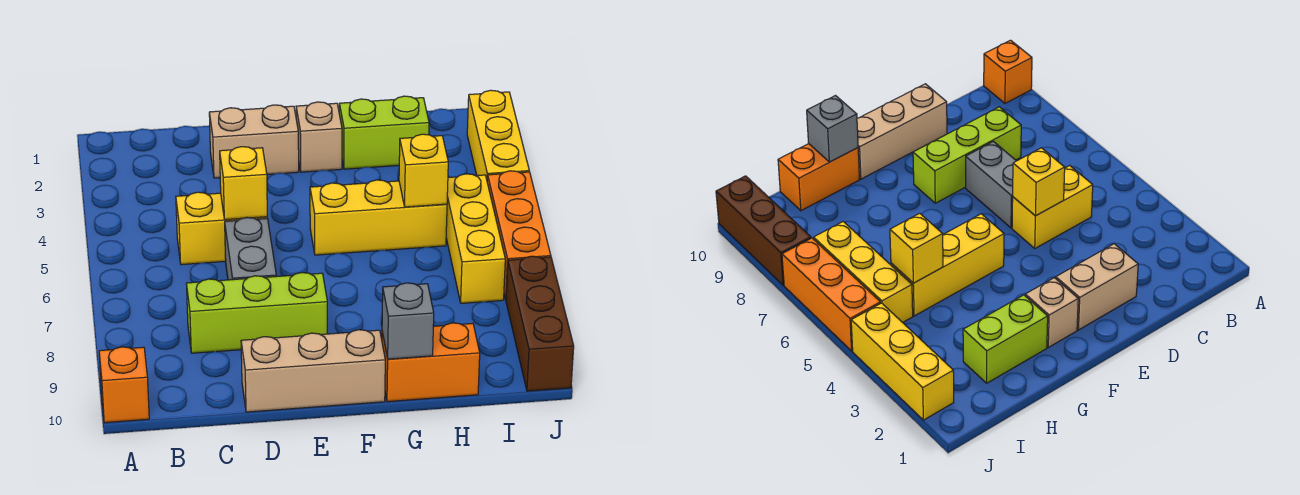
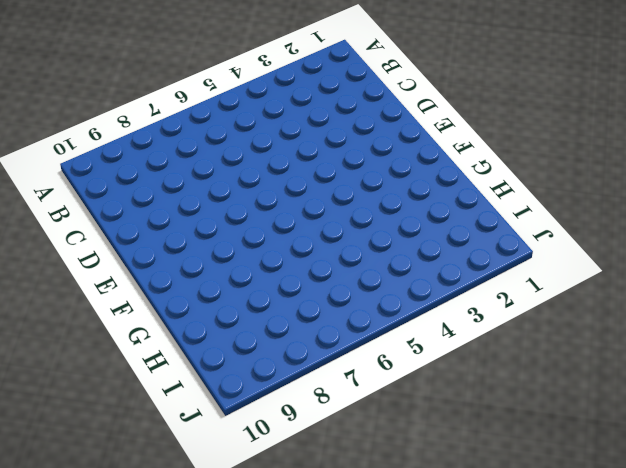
none -> orange brick A10 level 1
none -> yellow brick C5:D5 level 1
none -> lime brick C8:E8 level 1

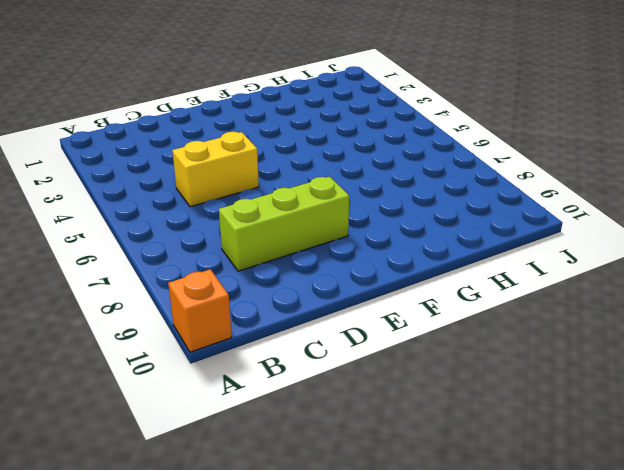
none -> tan brick D2:E2 level 1
none -> grey brick D6:D7 level 1
none -> tan brick D10:F10 level 1

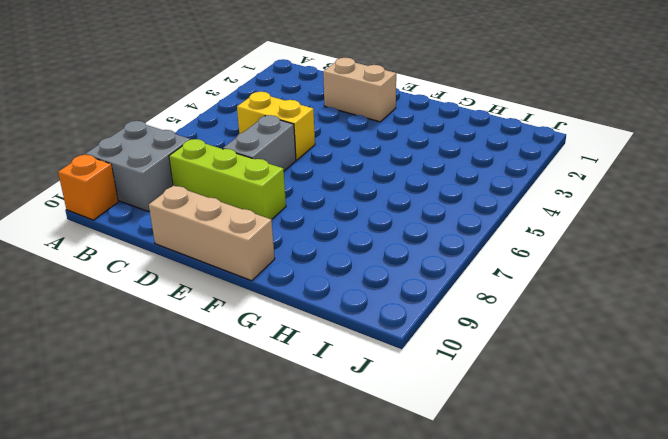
grey brick A8:B9 level 1 -> none
none -> tan brick F2 level 1
none -> yellow brick F5:H5 level 1
none -> lime brick G2:H2 level 1

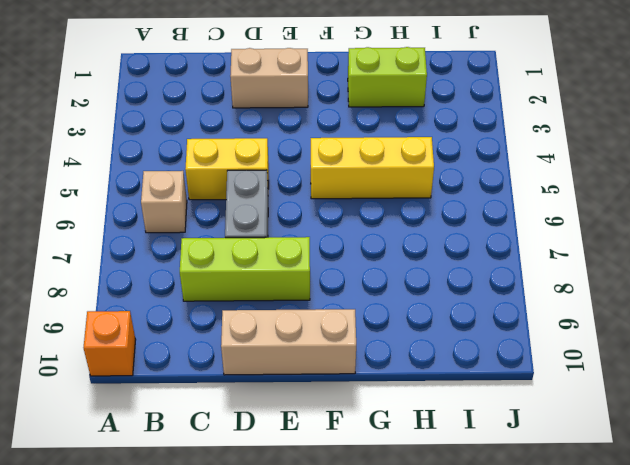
tan brick B6 level 1 -> tan brick F2 level 1
none -> orange brick G10:H10 level 1
none -> yellow brick I5:I7 level 1
none -> yellow brick J2:J4 level 1

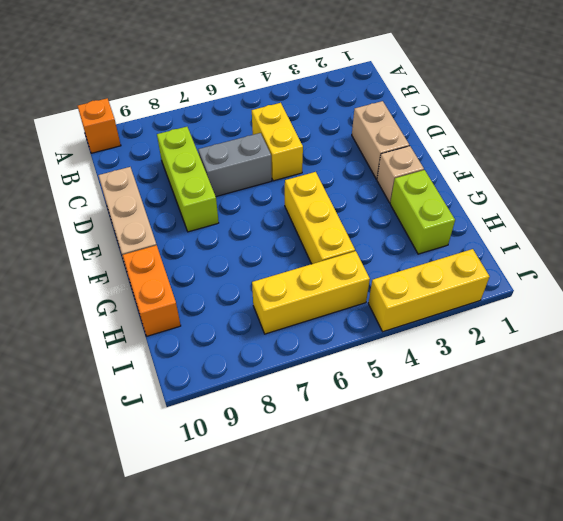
none -> orange brick J5:J7 level 1
none -> brown brick J8:J10 level 1
none -> yellow brick D5 level 2

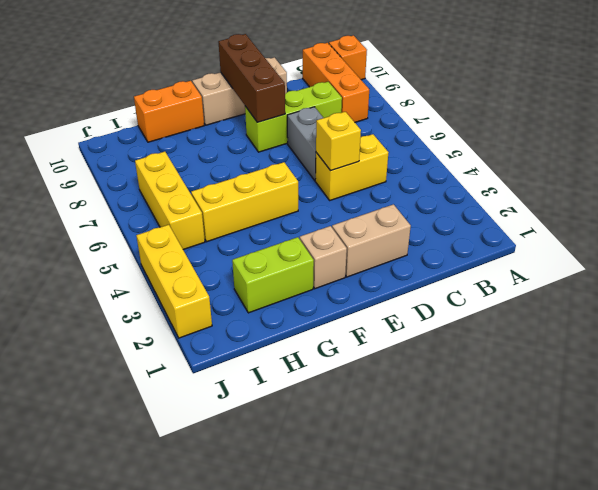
orange brick B8:B10 level 1 -> orange brick J5:J7 level 1
brown brick E8:E10 level 2 -> brown brick J8:J10 level 1
none -> grey brick G10 level 2
none -> yellow brick H5 level 2

